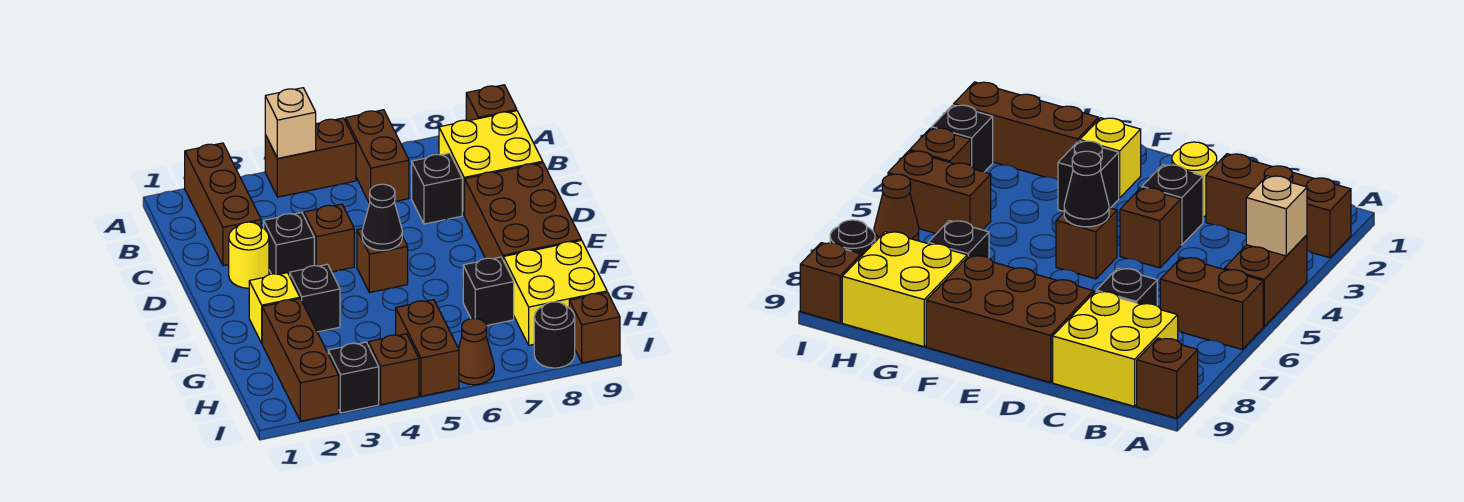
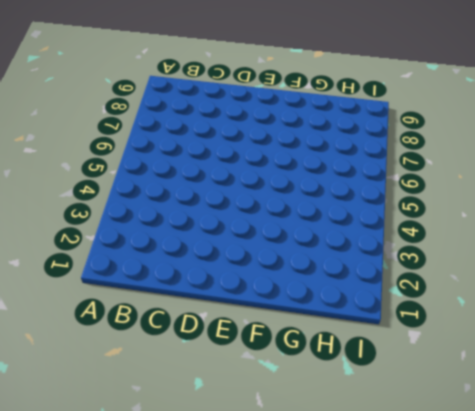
none -> brown brick A2:C2 level 1
none -> brown brick A4:A5 level 1
none -> brown brick A6:B6 level 1

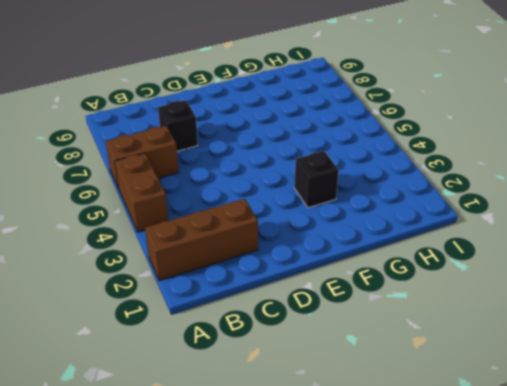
none -> brown brick A9 level 1
none -> yellow brick B8:C9 level 1
none -> yellow round brick D2 level 1

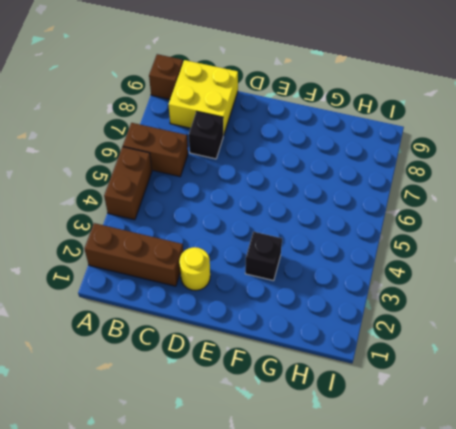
none -> black brick D3 level 1
none -> brown brick D4 level 1
none -> brown brick D8:F9 level 1

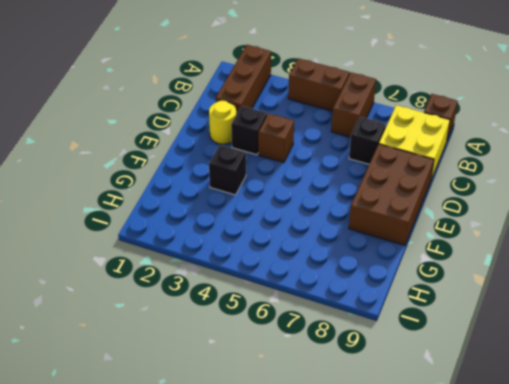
none -> brown brick E5 level 1
none -> yellow brick F2 level 1
none -> brown brick G2:I2 level 1

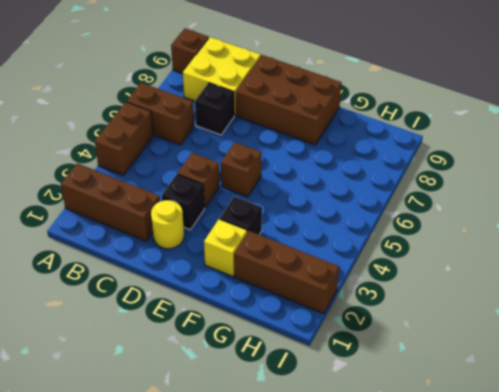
none -> black brick G7 level 1
none -> yellow brick G8:H9 level 1
none -> brown brick H5:I5 level 1

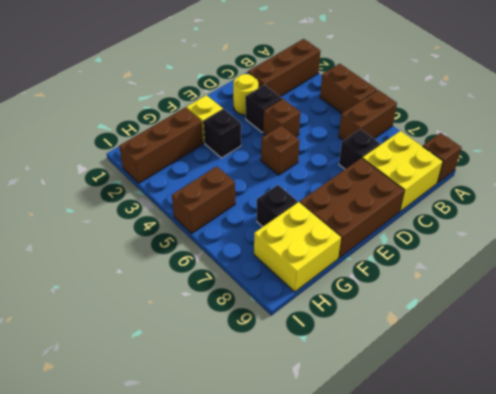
none -> black brick I3 level 1
none -> brown brick I4 level 1
none -> brown cone I6 level 1

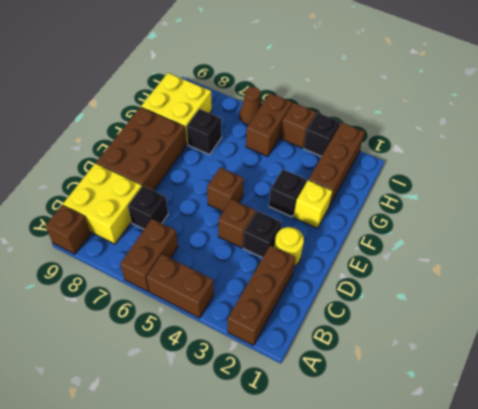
none -> black round brick I8 level 1
none -> brown brick I9 level 1
none -> tan brick A4 level 2

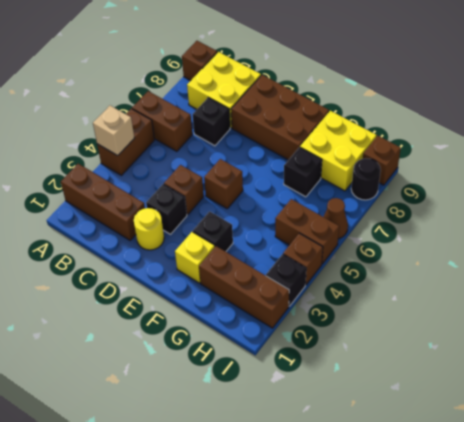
none -> black cone E5 level 2

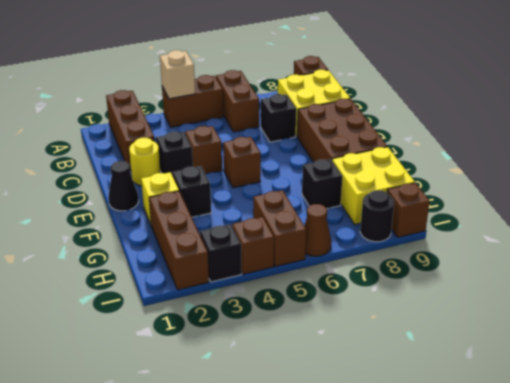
black cone E1 level 1 -> black cone E5 level 2

